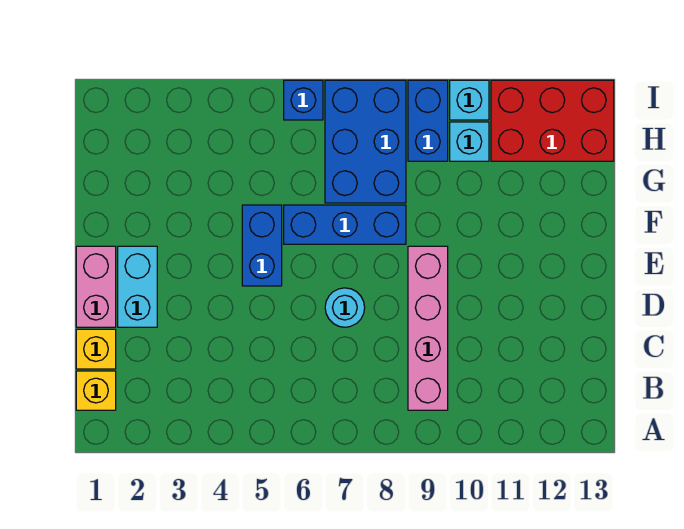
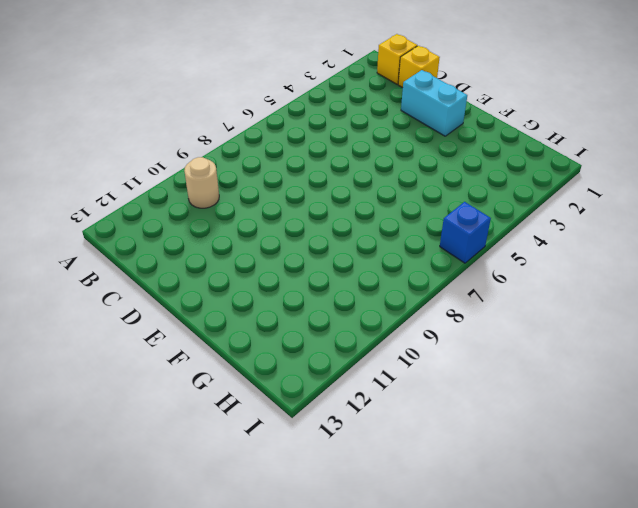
tan round brick B10 level 1 -> none
none -> pink brick B9:E9 level 1
none -> pink brick D1:E1 level 1
none -> cyan round brick D7 level 1

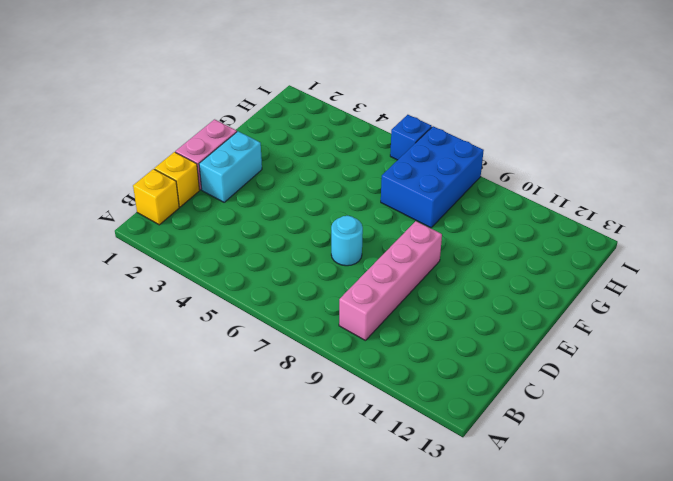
none -> blue brick E5:F5 level 1
none -> blue brick F6:F8 level 1
none -> blue brick H9:I9 level 1

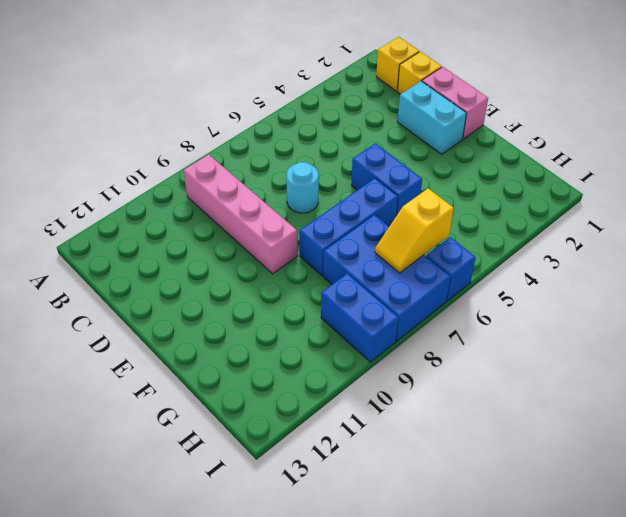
yellow slope H6:H7 level 2 top 6 -> none
none -> cyan brick H10 level 1
none -> red brick H11:I13 level 1
none -> cyan brick I10 level 1

